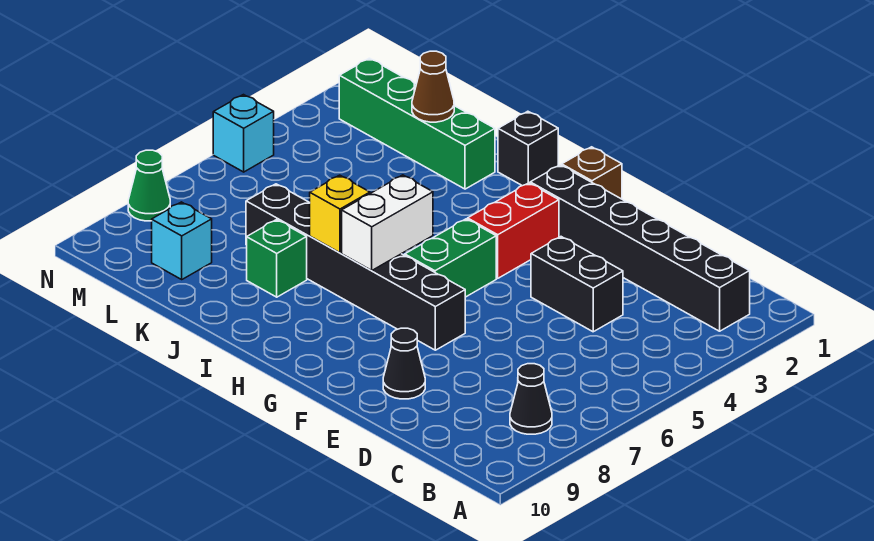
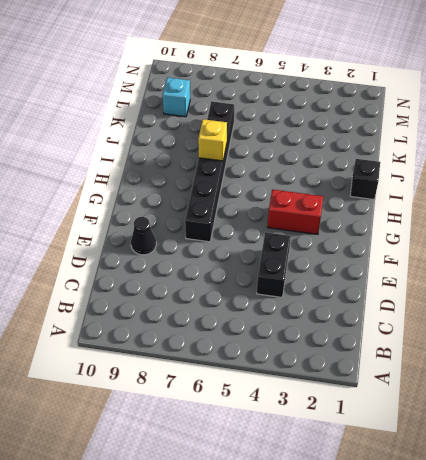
none -> black brick B2:G2 level 1
none -> black cone B8 level 1
none -> brown brick G1 level 1

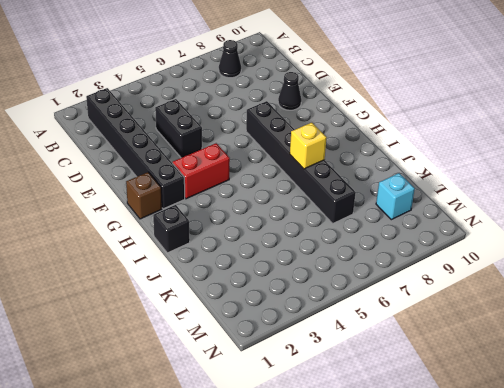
none -> green brick G5:G6 level 1
none -> green brick J2:M2 level 1
none -> green brick J8 level 1

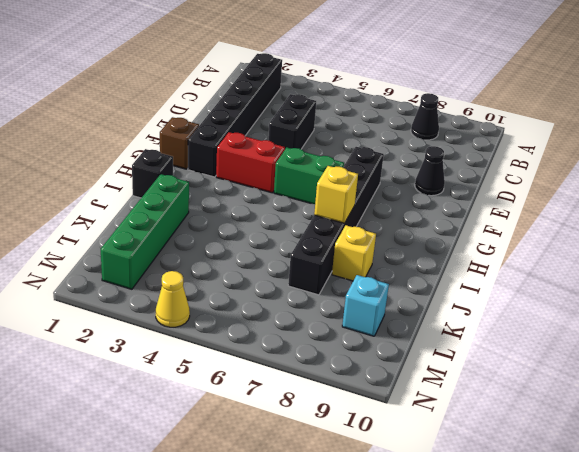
yellow brick J8 level 1 -> green brick J8 level 1
yellow cone N4 level 1 -> none
none -> cyan brick N5 level 1
none -> green cone N8 level 1
none -> white brick H6:H7 level 2

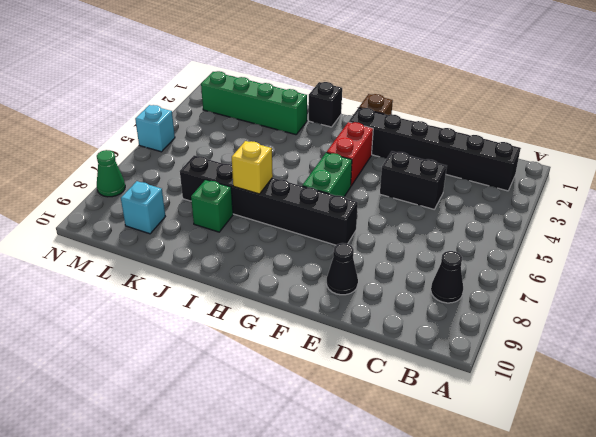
none -> white brick H6:H7 level 2
none -> brown cone K2 level 2

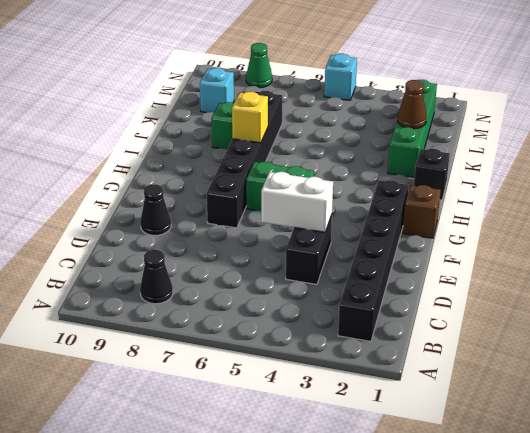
white brick E4:E5 level 2 -> white brick H6:H7 level 2
none -> red brick G3:G4 level 1

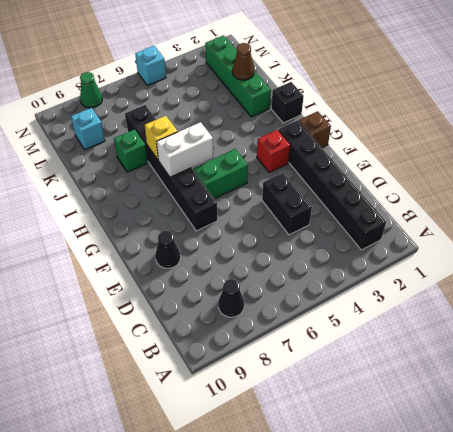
red brick G3 level 1 -> red brick G3:G4 level 1

